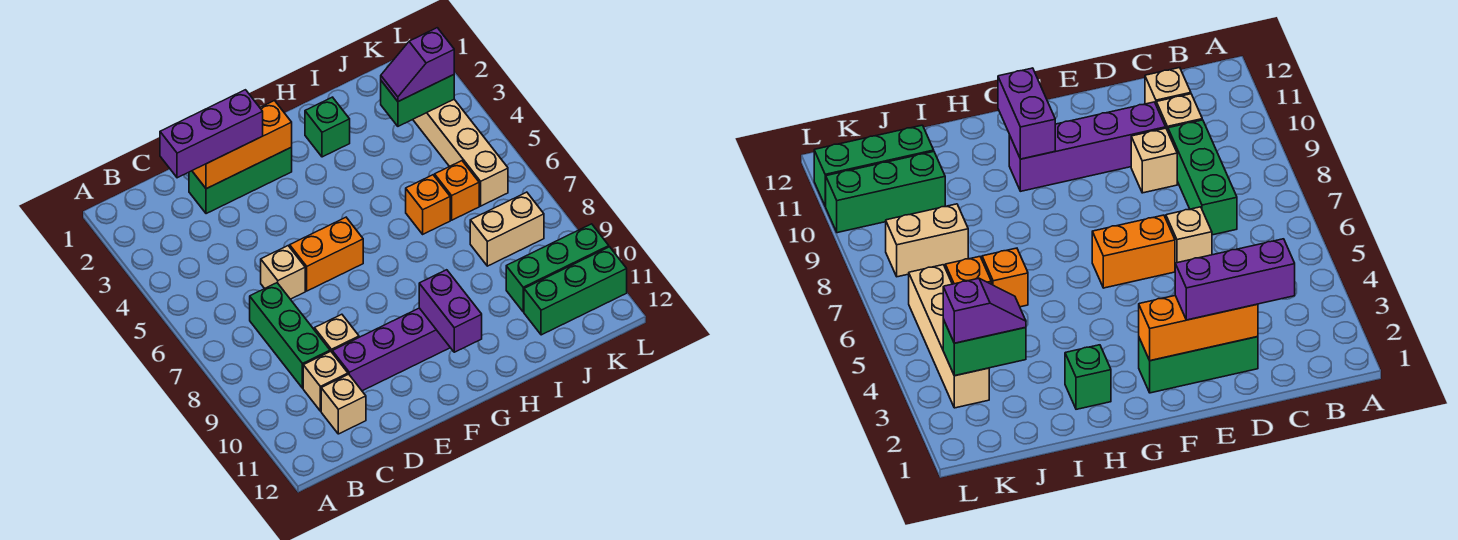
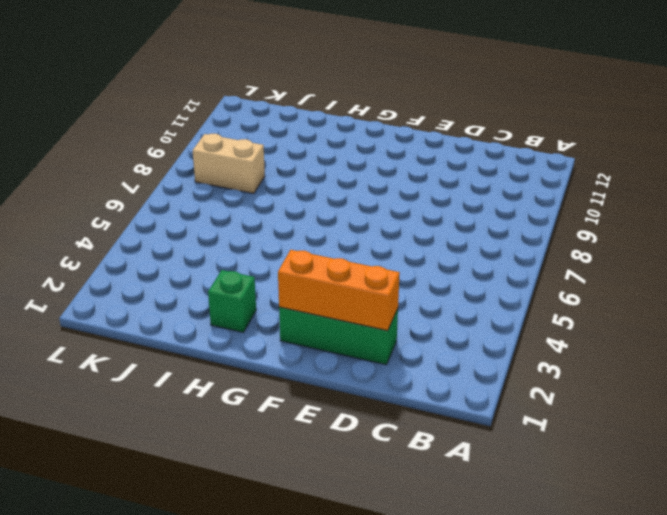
none -> green brick C7:C9 level 1
none -> tan brick C10 level 1
none -> tan brick C11 level 1

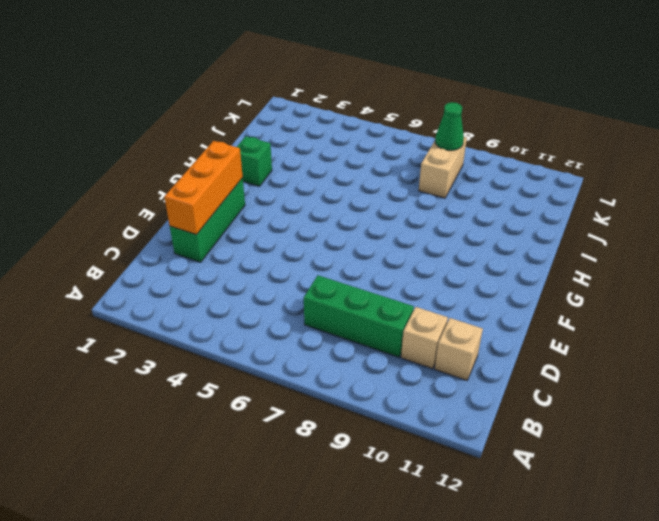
green cone K8 level 2 -> none
none -> tan brick D6 level 1
none -> tan brick D9 level 1
none -> purple brick D10:G10 level 1

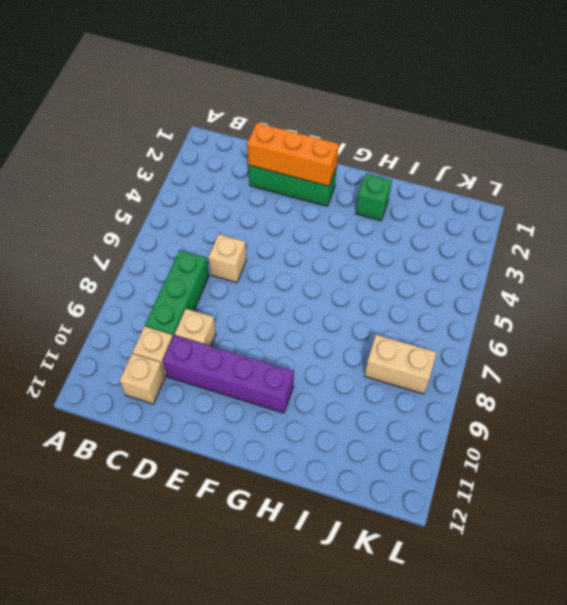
none -> orange brick E6:F6 level 1
none -> orange brick I6 level 1
none -> orange brick J6 level 1

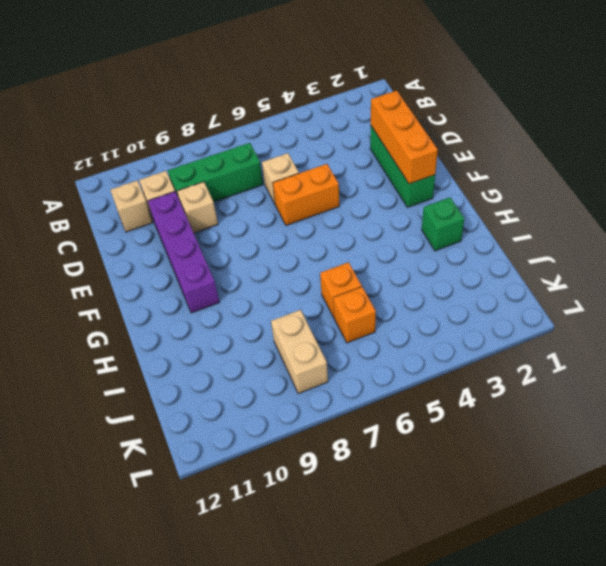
orange brick E5:E6 level 1 -> orange brick E6:F6 level 1
none -> green brick J10:L10 level 1
none -> green brick J11:L11 level 1
none -> tan brick K3:K6 level 1

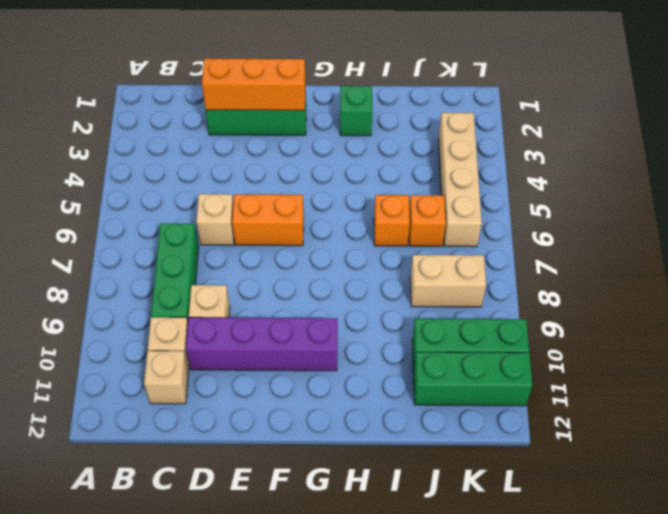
none -> purple brick G10:G11 level 2
none -> green brick J3:K3 level 2
none -> purple brick C2:E2 level 3

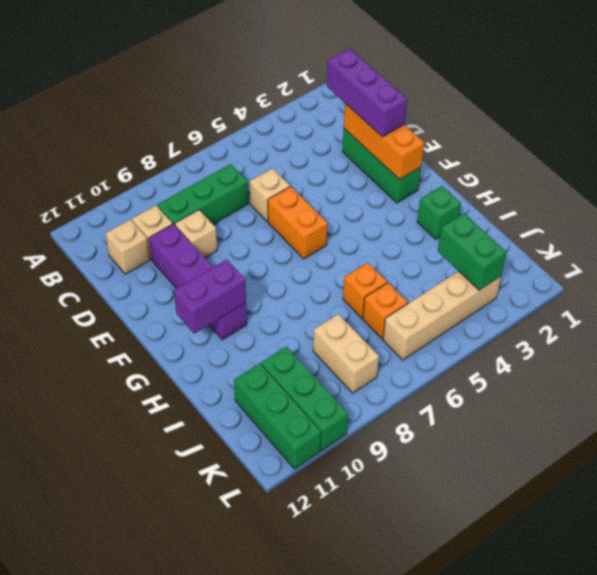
none -> purple slope J3:K3 level 3 top K

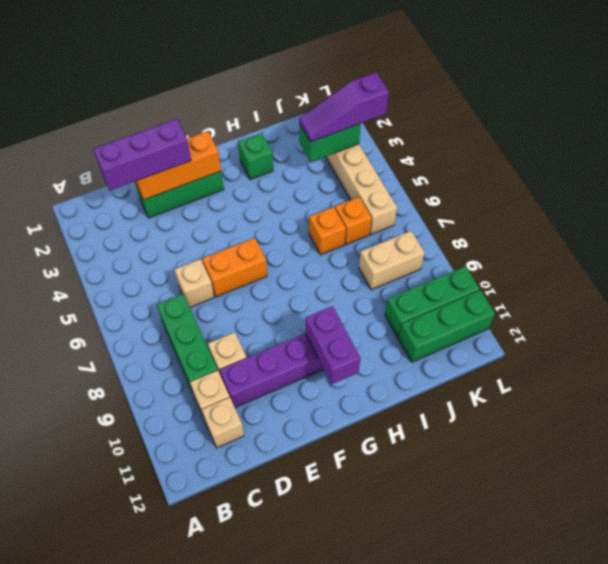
purple slope J3:L3 level 3 top L -> purple slope J3:K3 level 3 top K

